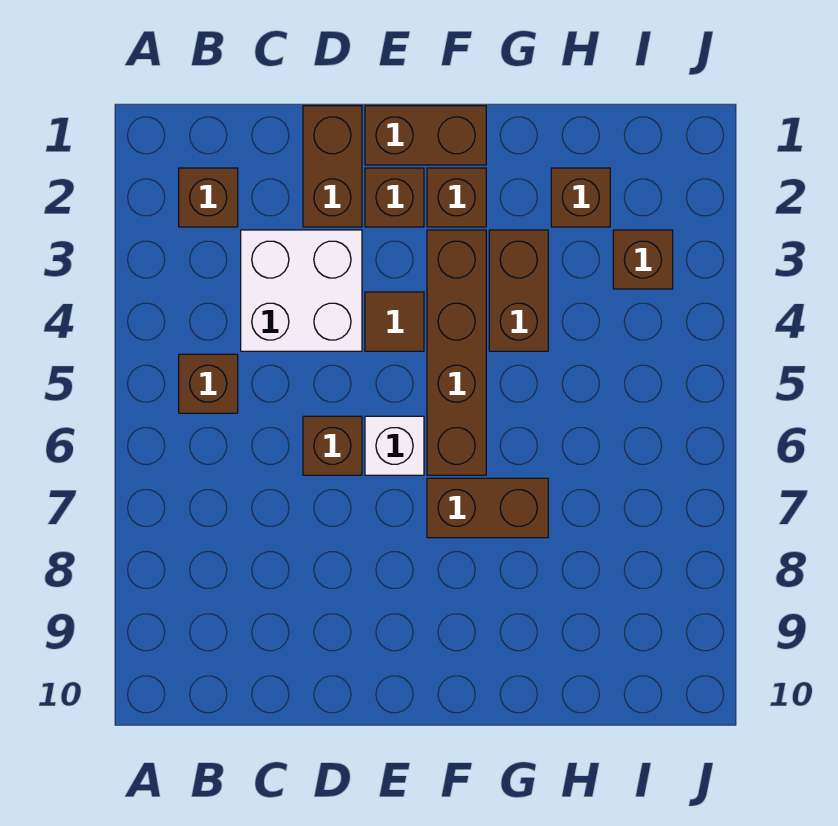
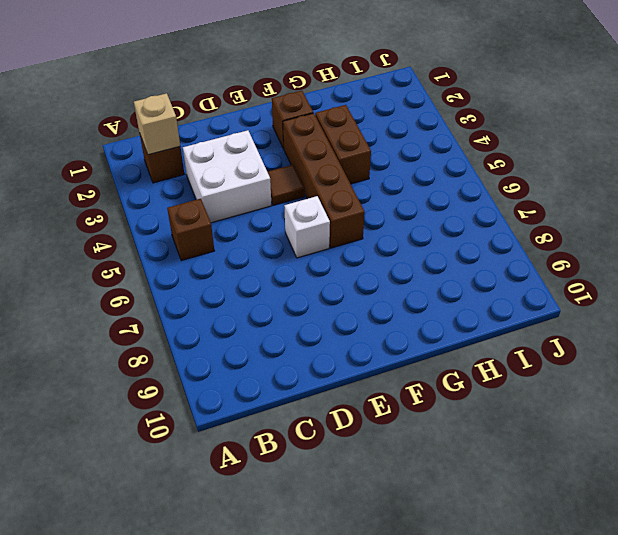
tan brick B2 level 2 -> none
none -> brown brick D1:D2 level 1
none -> brown brick D6 level 1
none -> brown brick E1:F1 level 1

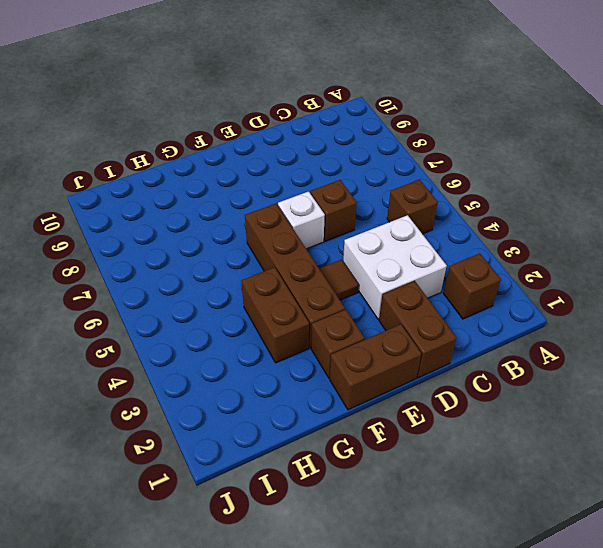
none -> brown brick E2 level 1
none -> brown brick F7:G7 level 1
none -> brown brick H2 level 1

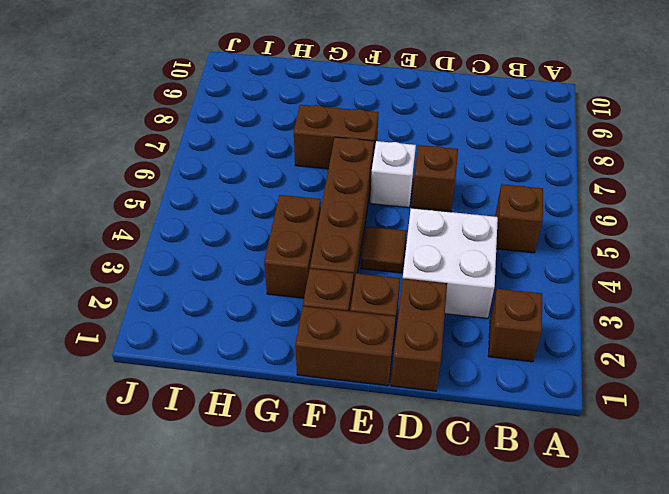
none -> brown brick H2 level 1
none -> brown brick I3 level 1

